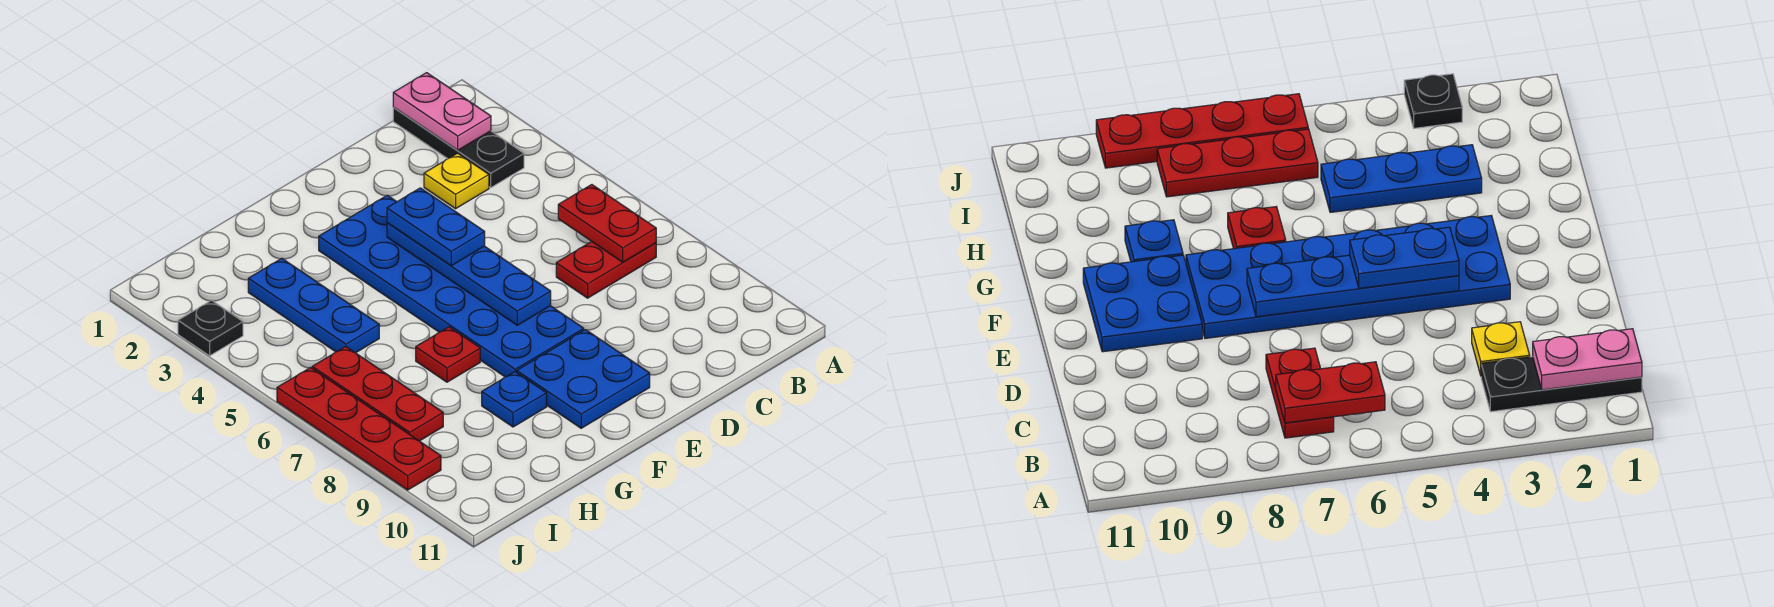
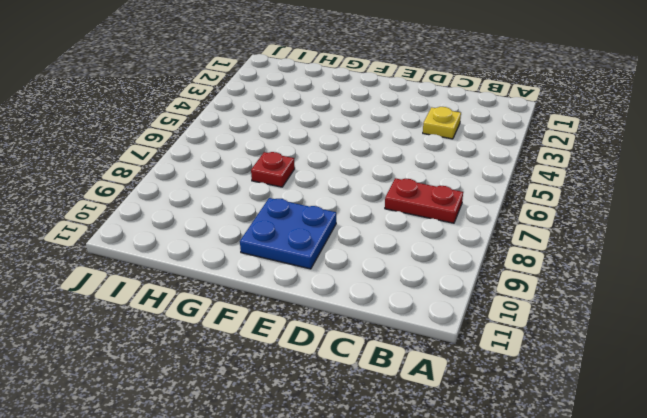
none -> black plate B1:B3 level 1
none -> blue plate E3:F8 level 1
none -> blue plate G9 level 1

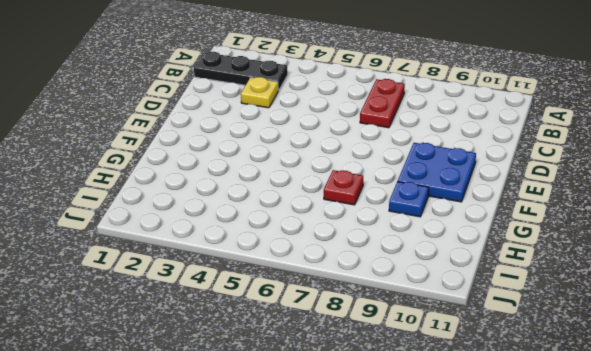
none -> blue plate E3:F8 level 1
none -> blue plate H3:H5 level 1
none -> red plate I6:I8 level 1

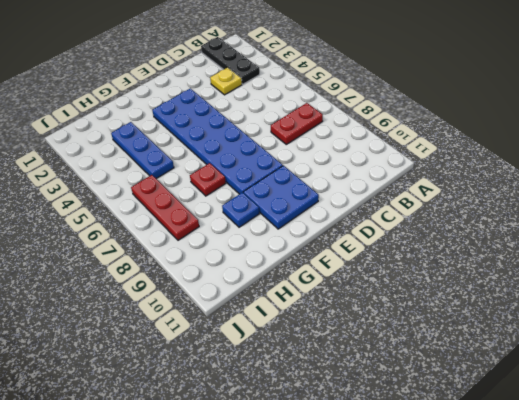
none -> black plate J3 level 1
none -> red plate J6:J9 level 1
none -> pink plate B1:B2 level 2

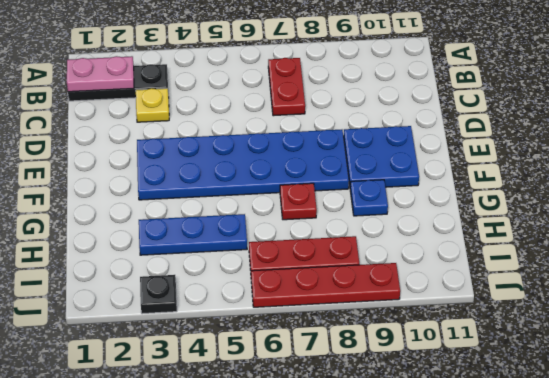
none -> red plate B6:B7 level 2
none -> blue plate E4:E7 level 2
none -> blue plate E4:E5 level 3

